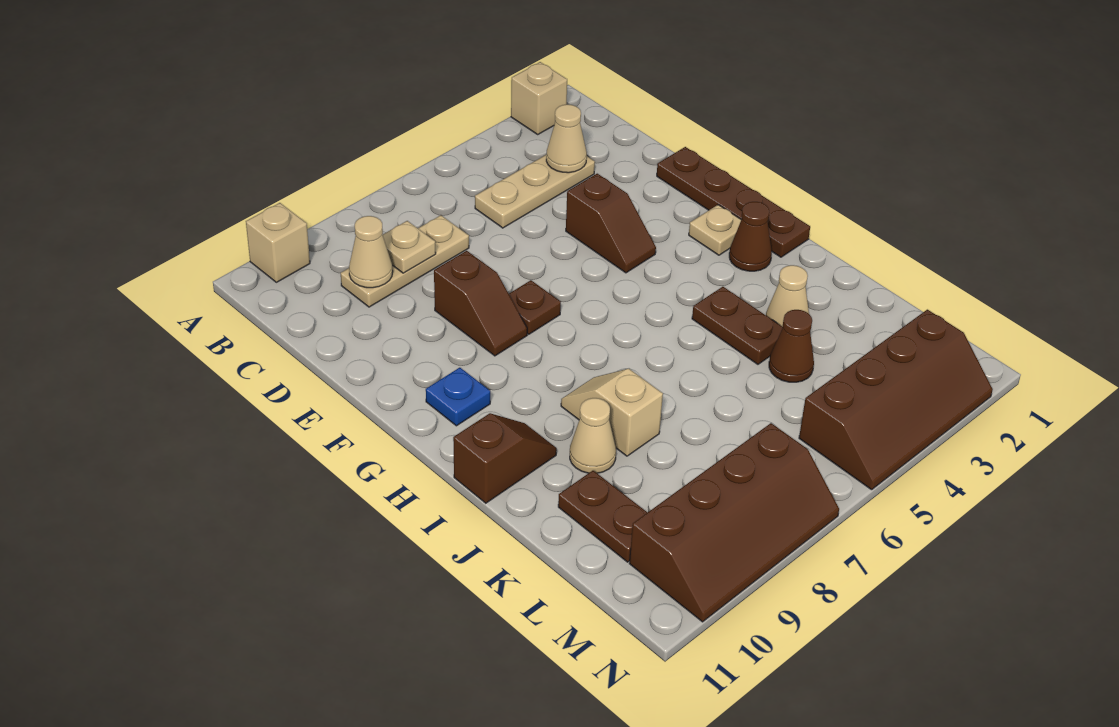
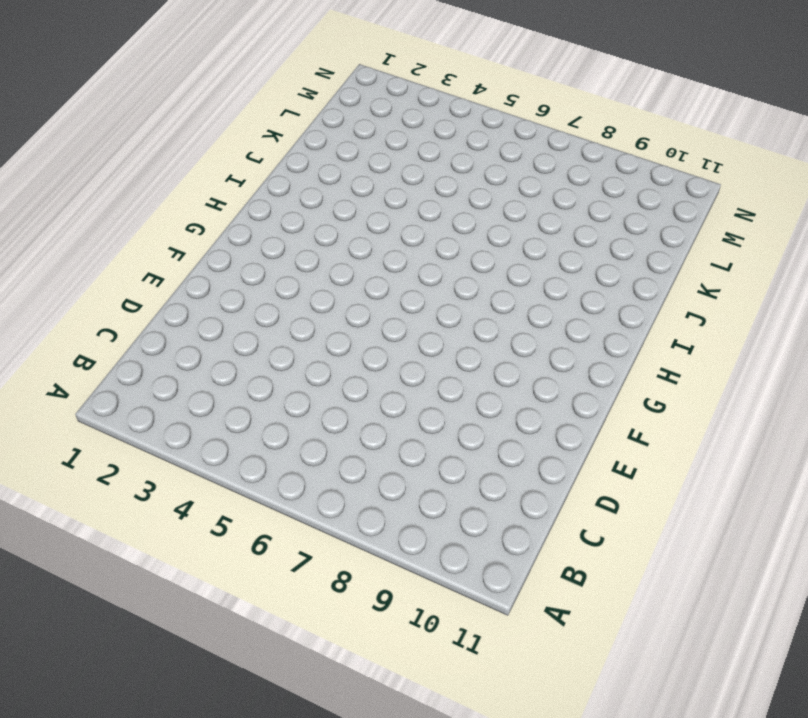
none -> tan brick A2 level 1
none -> tan brick A10 level 1
none -> tan plate C3:C5 level 1

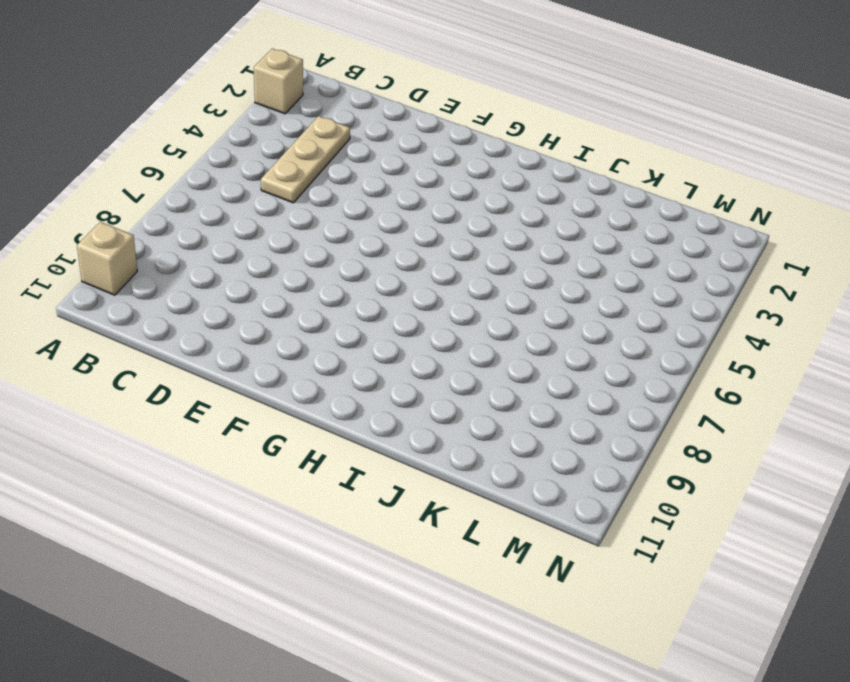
none -> tan plate C7:C9 level 1
none -> brown plate E1:H1 level 1
none -> brown slope E4:F4 level 1 top E

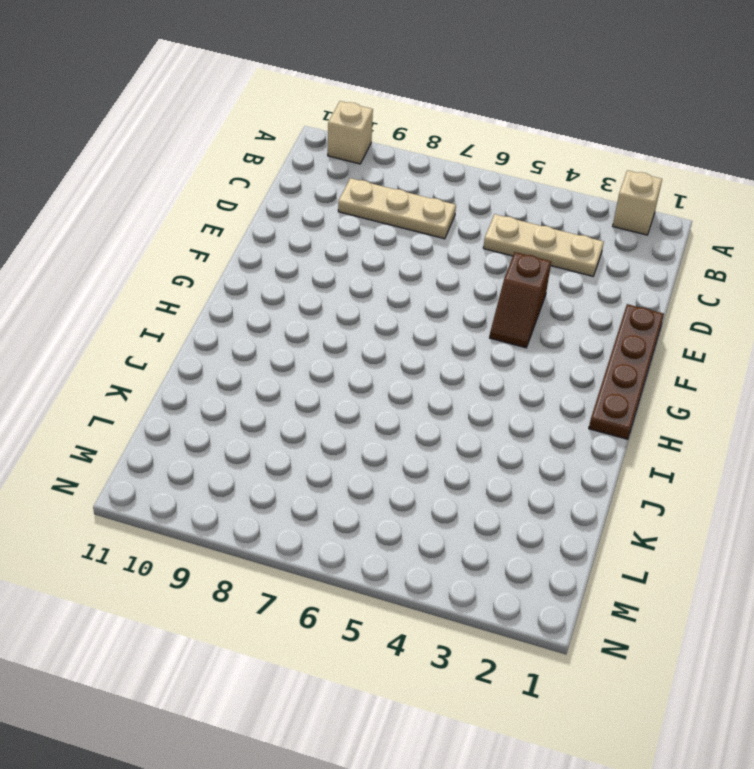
none -> brown slope E8:F8 level 1 top E
none -> brown plate F7 level 1
none -> tan plate G2 level 1

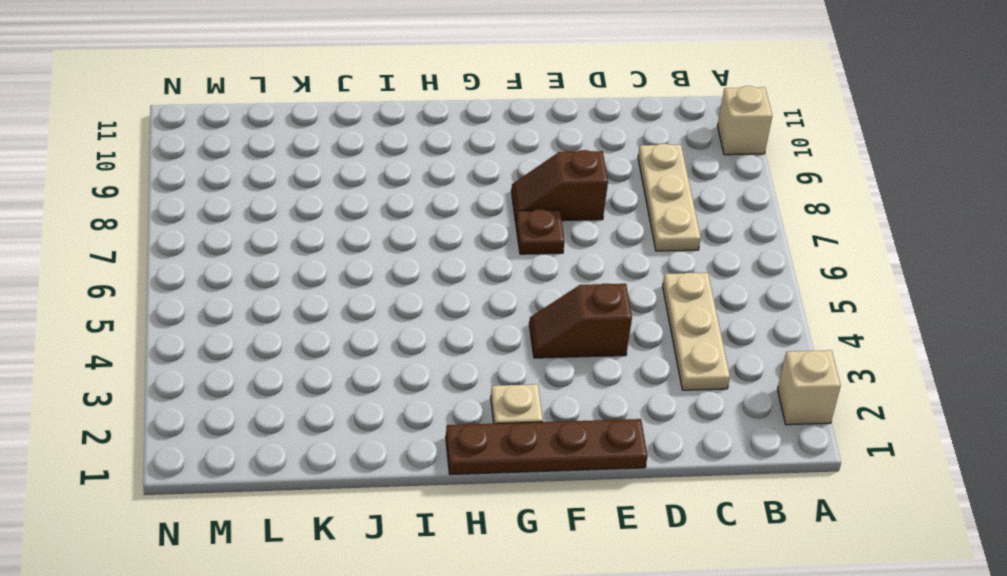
none -> blue plate G10 level 1
none -> brown cone H2 level 1
none -> brown plate I4:J4 level 1

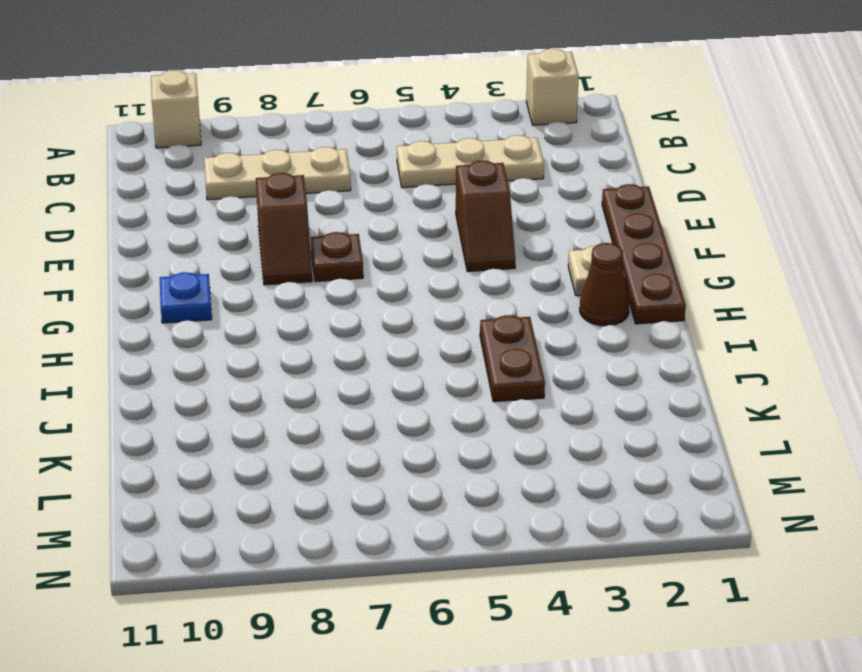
none -> tan slope I8:J8 level 1 top J
none -> brown slope I10:I11 level 1 top 11
none -> tan cone J3 level 1

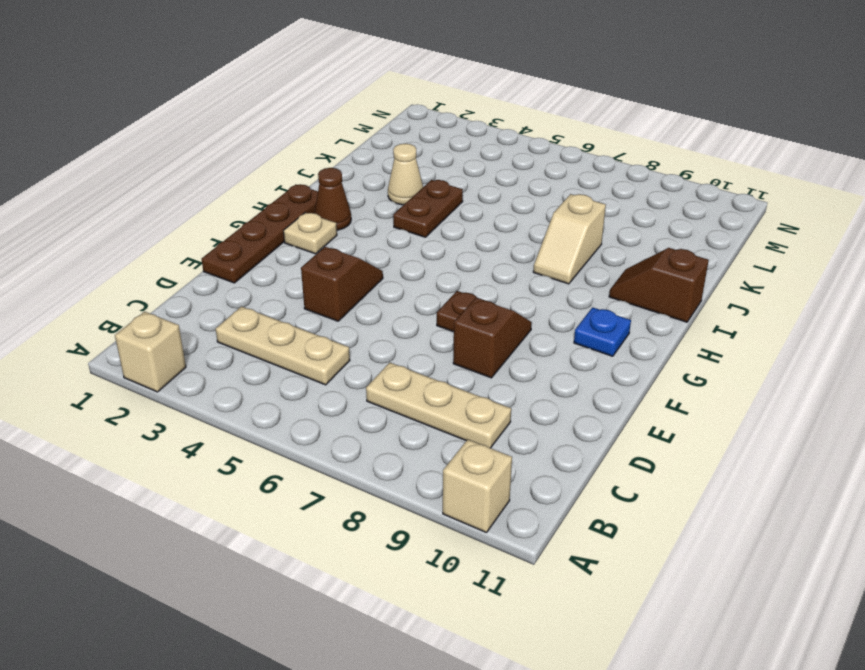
none -> tan cone J9 level 1
none -> brown cone K4 level 1
none -> brown plate K10:L10 level 1

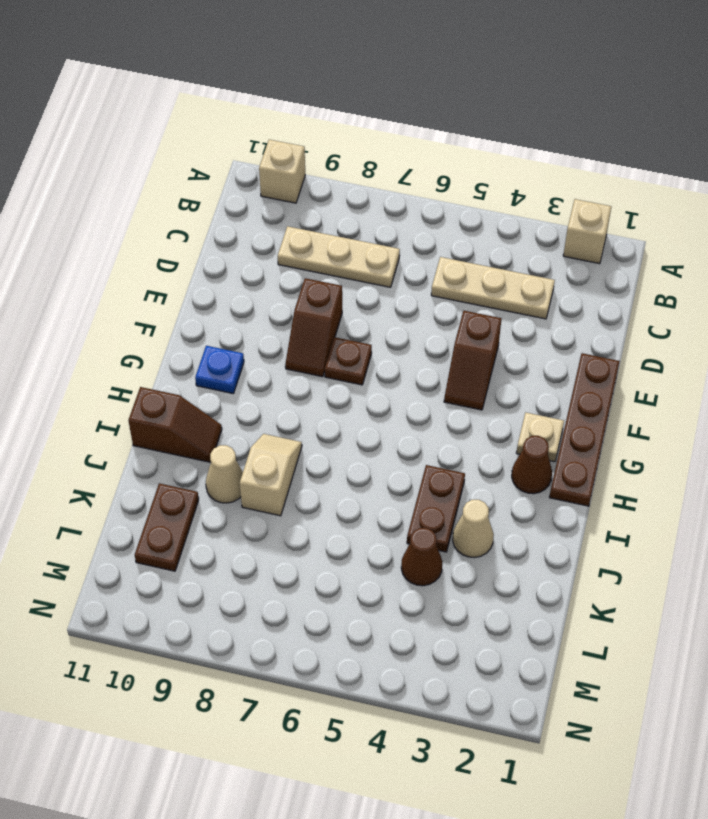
none -> brown slope M2:N5 level 1 top M
none -> brown slope M7:N10 level 1 top M
none -> tan cone C3 level 2

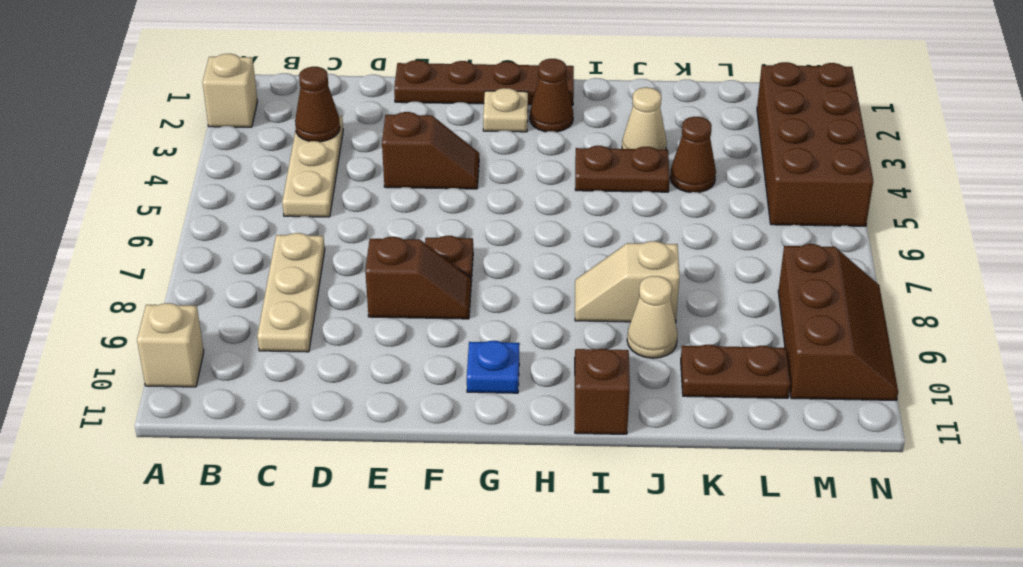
brown cone C3 level 2 -> tan cone C3 level 2
brown brick M2:N5 level 1 -> brown slope M2:N5 level 1 top M
brown slope M8:N10 level 1 top M -> brown slope M7:N10 level 1 top M
none -> tan plate C8 level 2
none -> tan cone C9 level 2

